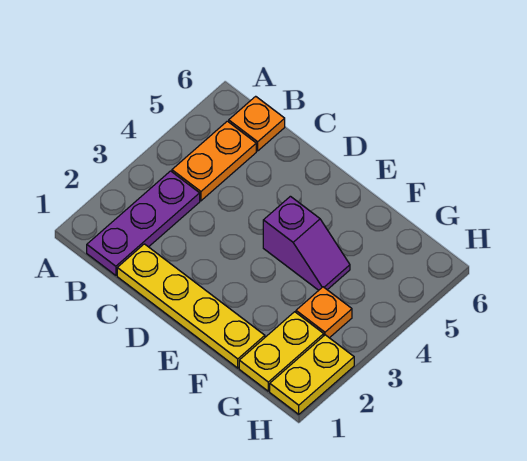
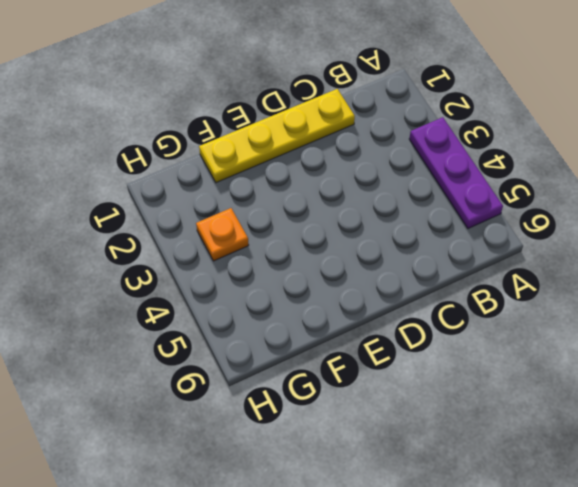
purple plate A3:A5 level 1 -> purple plate B1:B3 level 1
none -> orange plate B4:B5 level 1
none -> orange plate B6 level 1

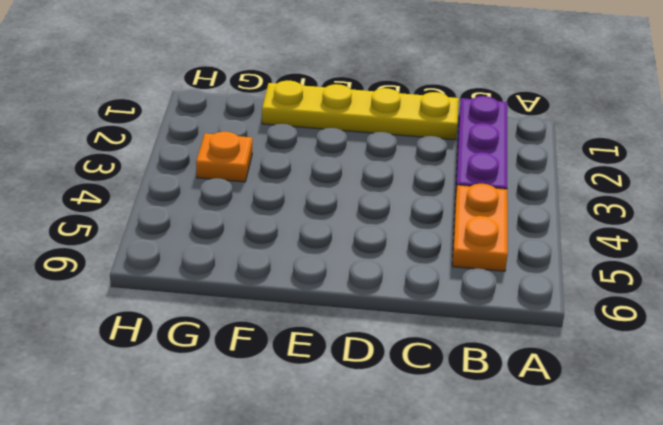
none -> orange plate B6 level 1
none -> purple slope E4:F4 level 1 top E

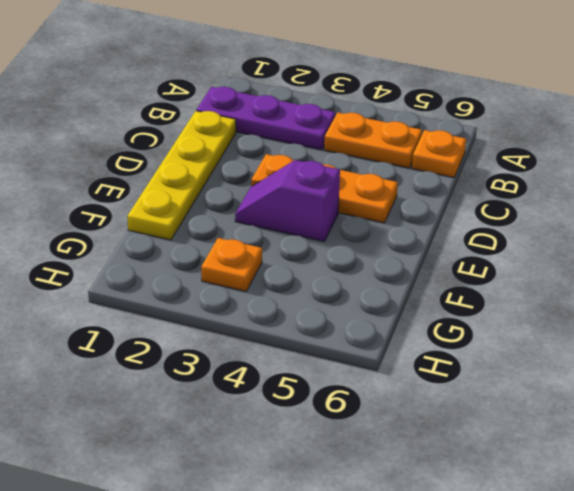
orange plate D3:D5 level 1 -> none
purple slope E3:E4 level 1 top 4 -> purple slope E4:F4 level 1 top E
none -> yellow plate G1:G2 level 1
none -> yellow plate H1:H2 level 1

